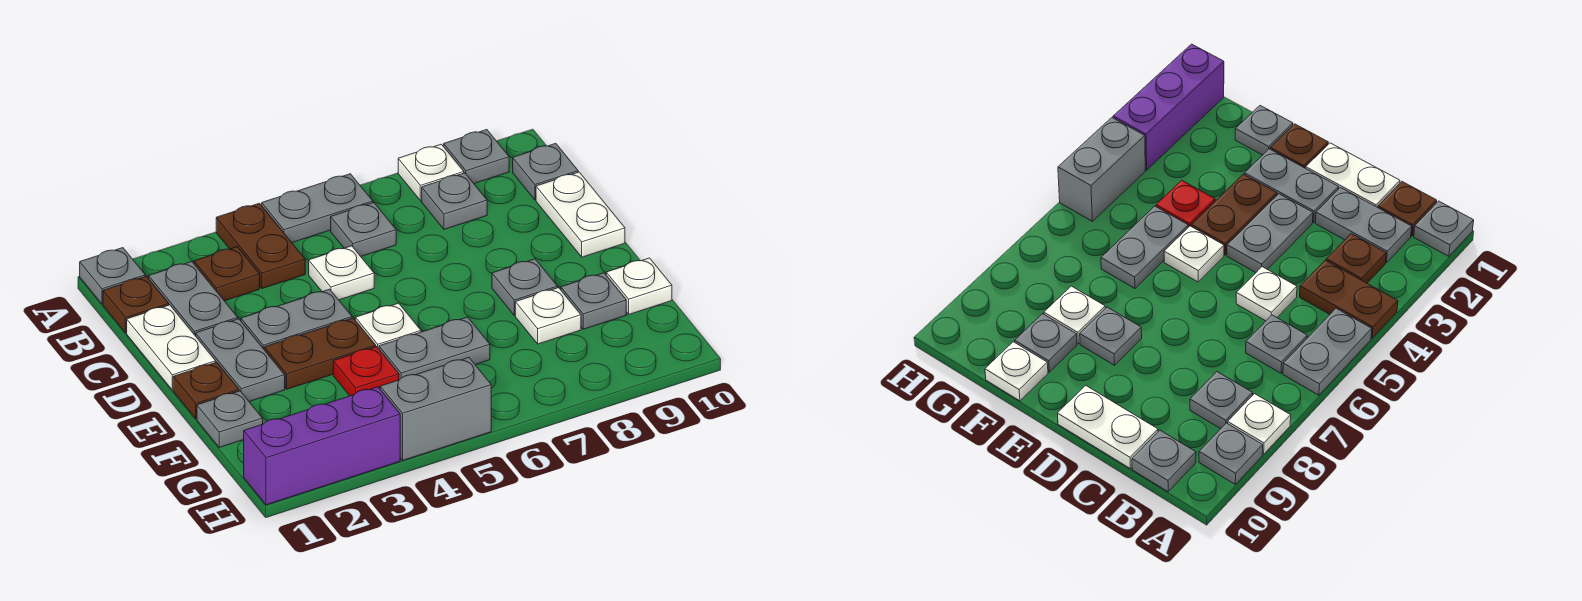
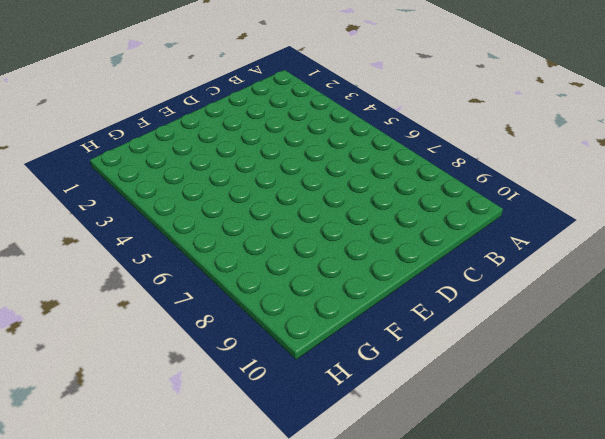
none -> grey plate A1 level 1
none -> brown plate A4:B4 level 1
none -> grey plate A5:A6 level 1

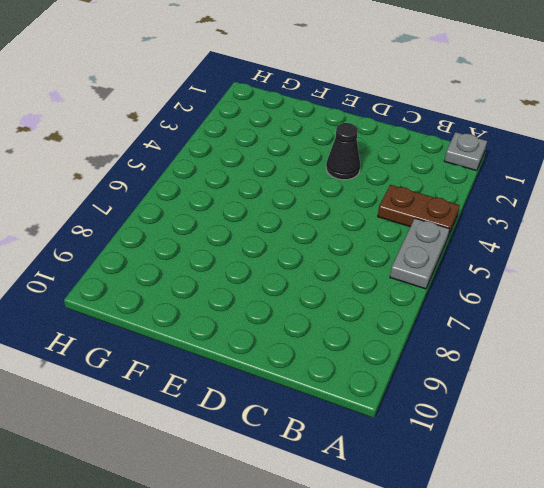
black cone D3 level 1 -> grey plate D3:D4 level 1
none -> white plate A8 level 1
none -> grey plate A9 level 1
none -> brown plate B1 level 1

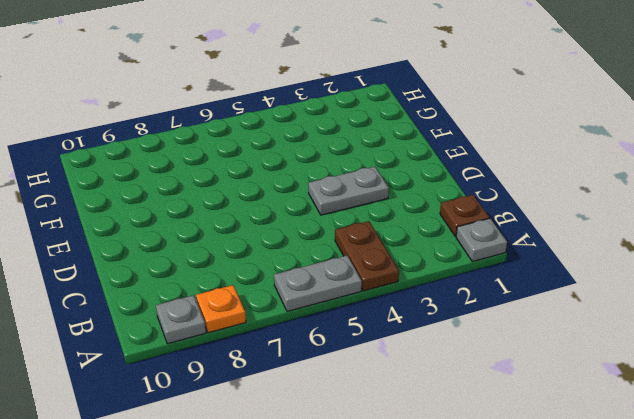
orange plate A8 level 1 -> white plate A8 level 1
none -> grey plate B2:C2 level 1
none -> brown plate B3 level 1
none -> grey plate B6 level 1

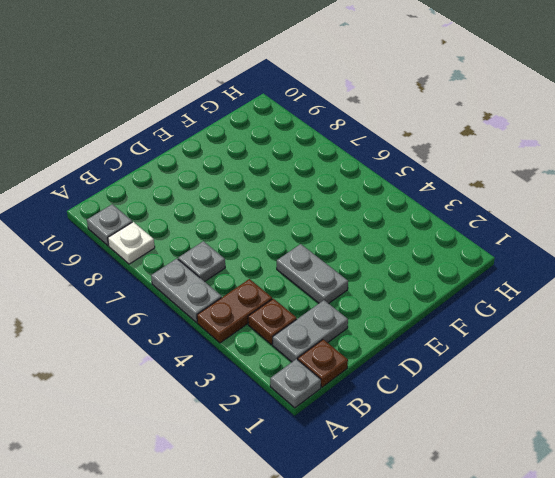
none -> grey plate B8 level 1
none -> grey plate B10 level 1
none -> white plate C1:D1 level 1

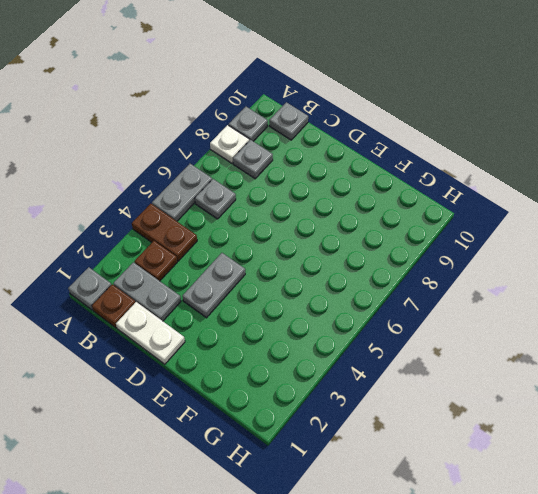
none -> white plate C5 level 1
none -> white plate C10:D10 level 1
none -> grey plate D2:E2 level 1

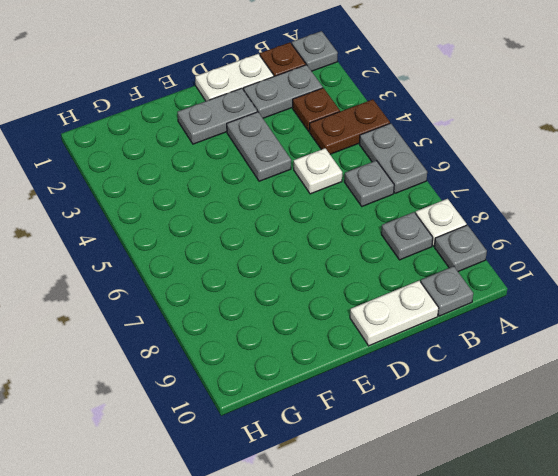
none -> brown plate E1 level 1
none -> brown plate E3:E4 level 1
none -> white plate E5 level 1

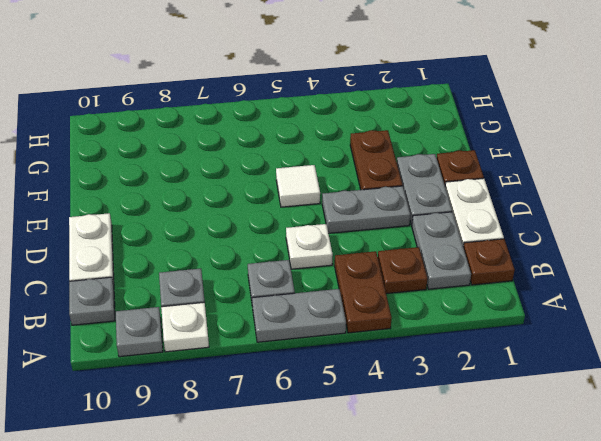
brown plate E3:F3 level 1 -> brown plate E3:E4 level 1
white tile E5 level 1 -> white plate E5 level 1
none -> grey plate A1 level 1
none -> grey plate E8 level 1
none -> grey plate F1 level 1

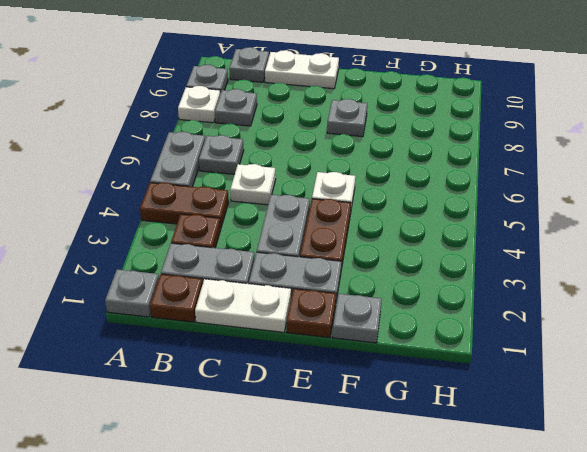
none -> red plate F4 level 1
none -> grey plate F5:F6 level 1
none -> white plate F8 level 1

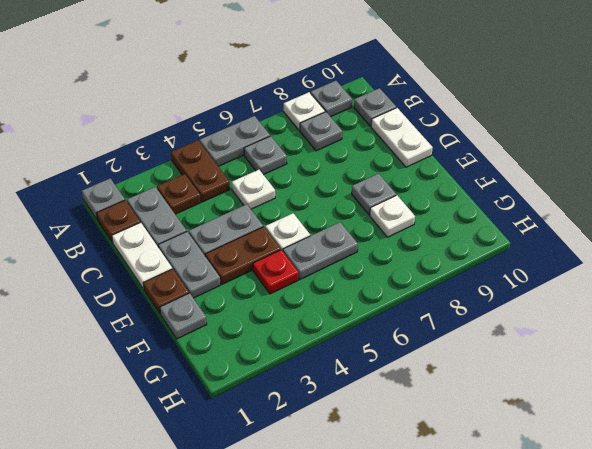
none -> grey plate F9 level 1
none -> white plate F10 level 1
none -> purple brick H1:H3 level 1

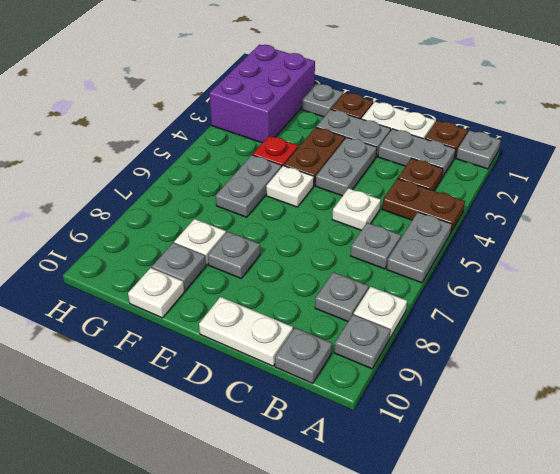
purple brick G1:H3 level 1 -> purple brick H1:H3 level 1
none -> grey brick H4:H5 level 1

